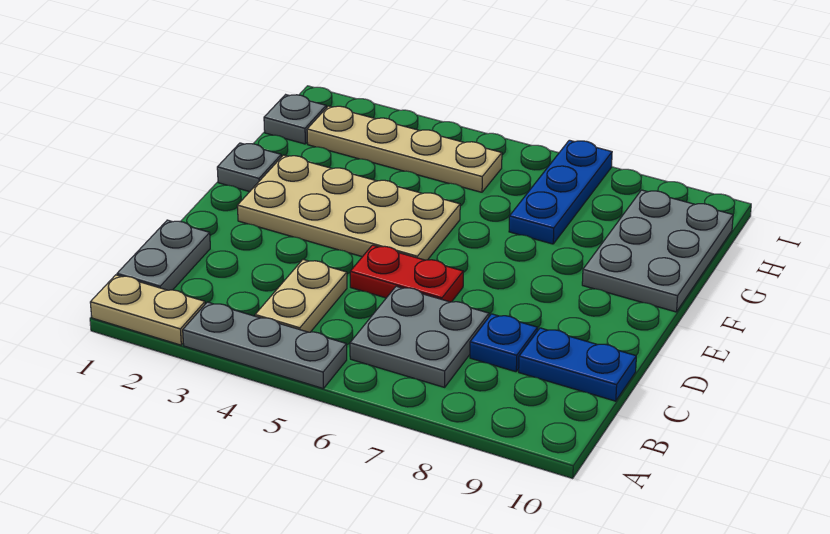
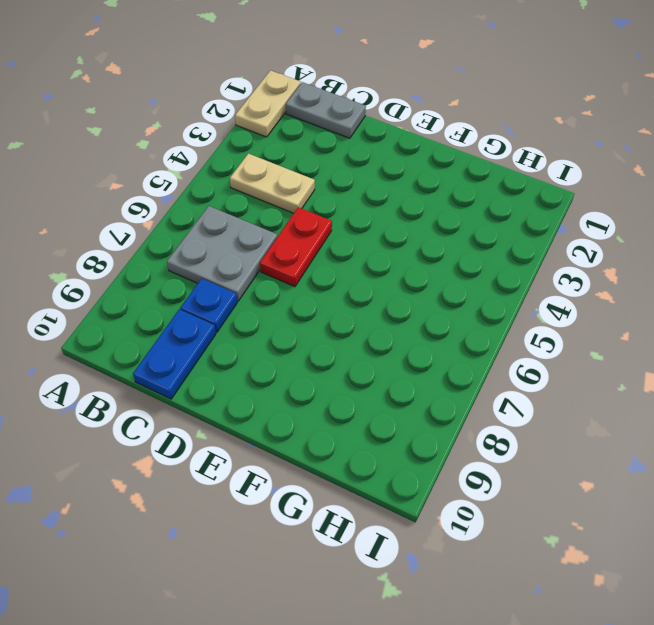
none -> grey plate A3:A5 level 1
none -> tan plate E2:F5 level 1
none -> grey plate F1 level 1

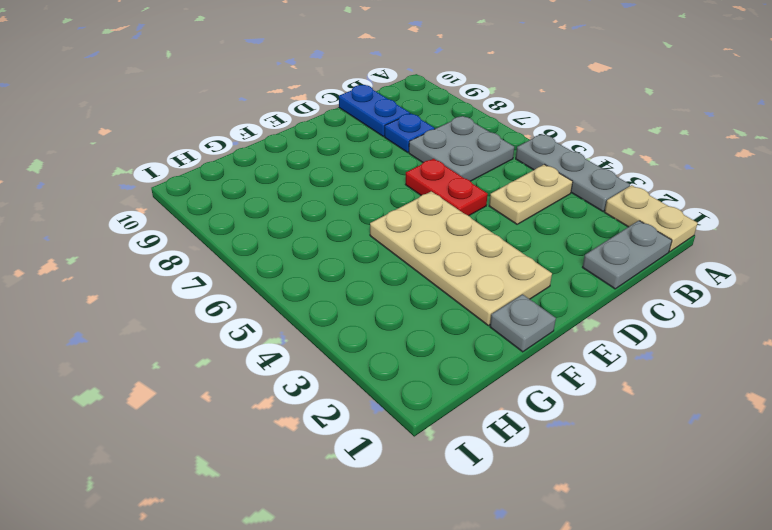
none -> grey plate F9:H10 level 1
none -> blue plate G7:I7 level 1
none -> grey plate H1 level 1

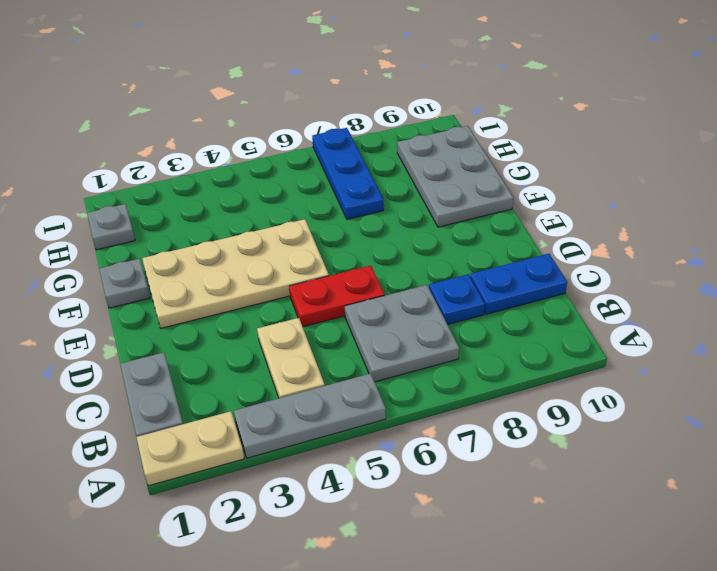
none -> tan plate H2:H5 level 1

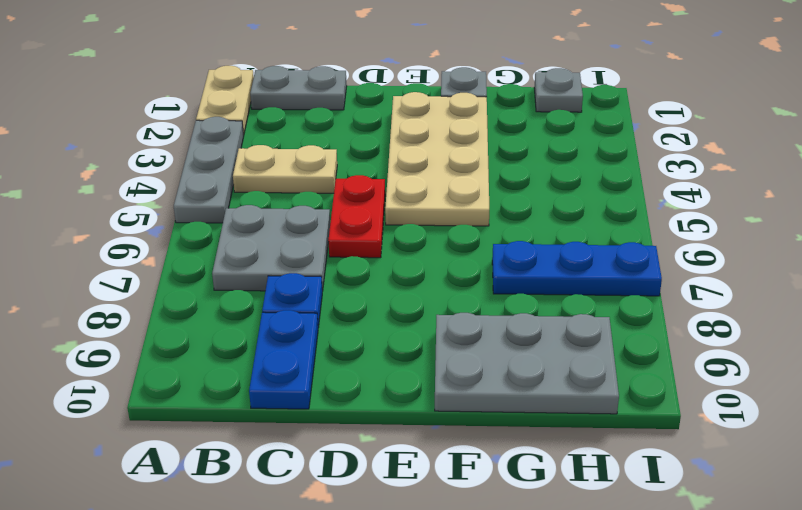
none -> tan plate H2:H5 level 1

